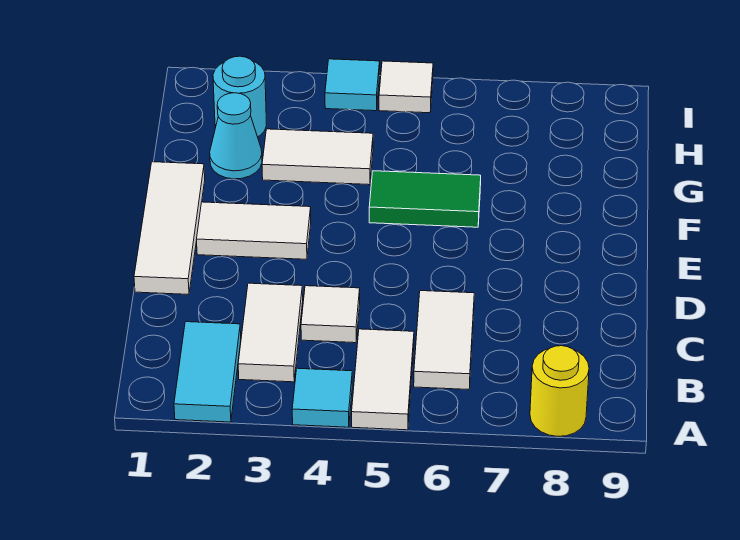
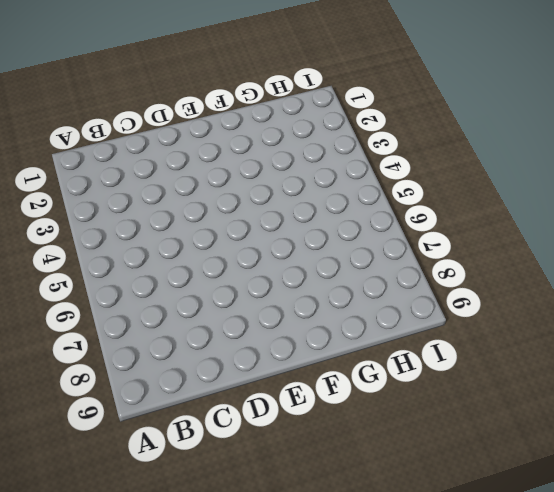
none -> cyan tile A2:B2 level 1
none -> cyan tile A4 level 1
none -> white tile A5:B5 level 1

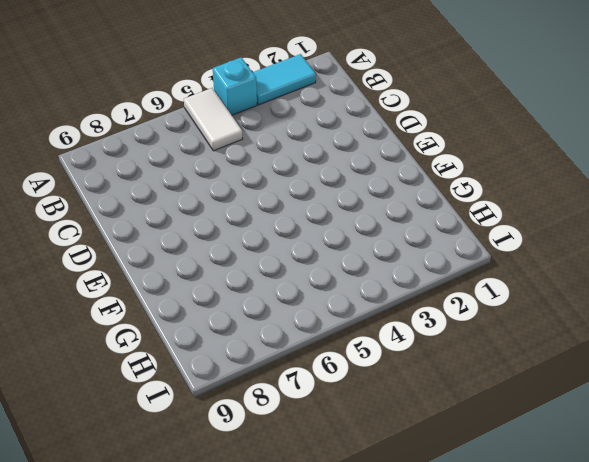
cyan tile A2:A3 level 1 -> cyan tile A2:B2 level 1
cyan brick A4 level 1 -> cyan tile A4 level 1
none -> yellow round brick A8 level 1
none -> white tile B3:C3 level 1
none -> white tile B6:C6 level 1

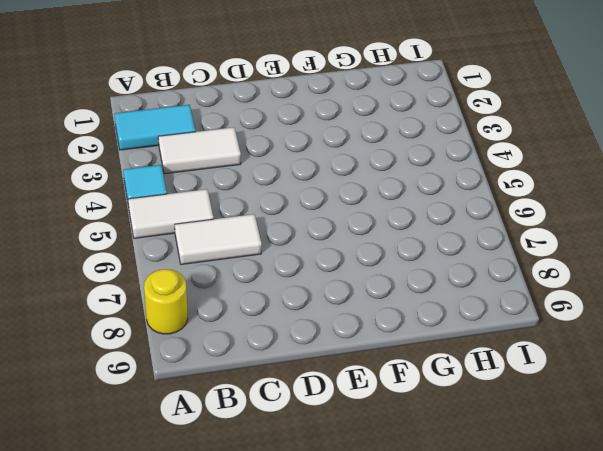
none -> white tile C4 level 1
none -> white tile D1:F1 level 1
none -> white tile E2:E3 level 1

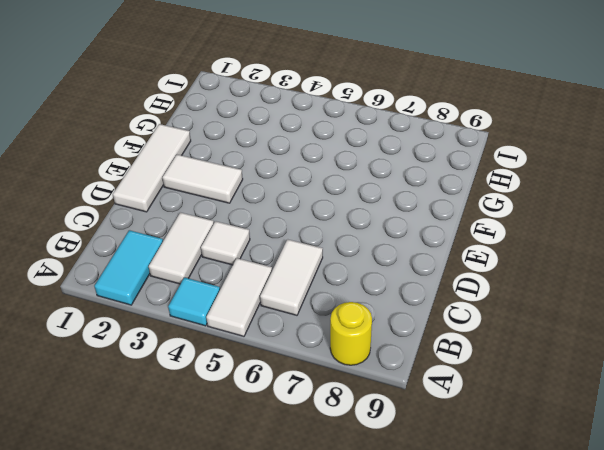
none -> green tile F5:F6 level 1
none -> cyan cone G2 level 1
none -> white tile G3:G4 level 1

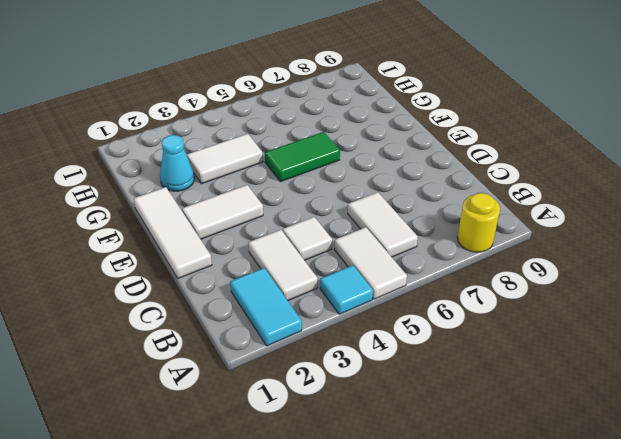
none -> cyan round brick H2 level 1
none -> cyan tile I4 level 1
none -> white tile I5 level 1

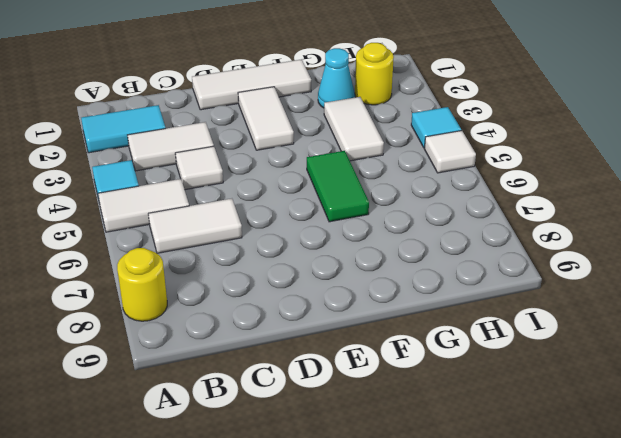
yellow round brick H2 level 1 -> cyan round brick H2 level 1

